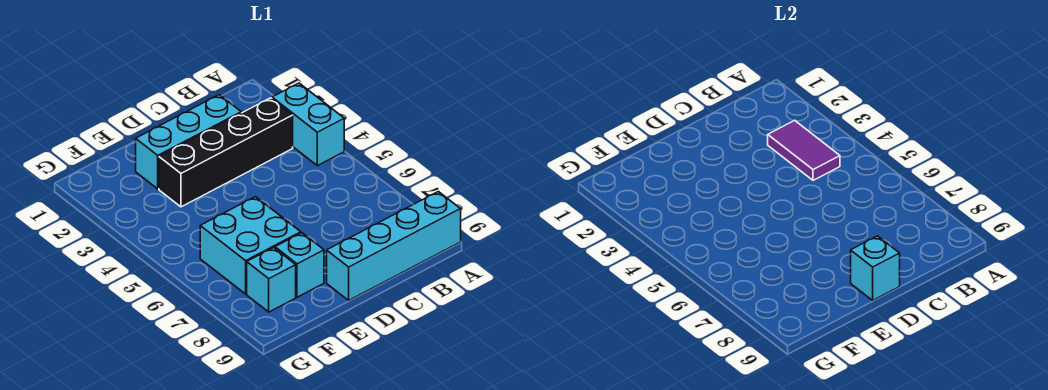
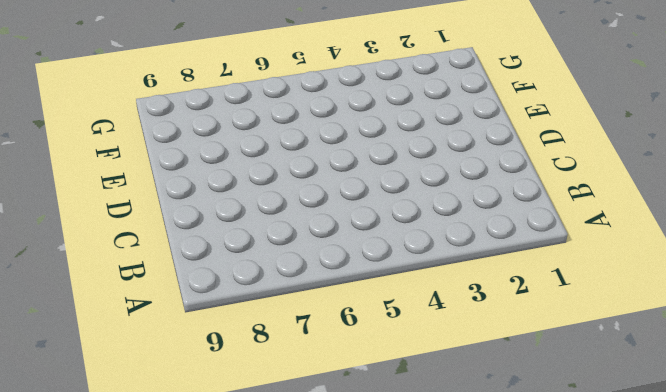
none -> cyan brick A3:A4 level 1
none -> cyan brick A9:D9 level 1

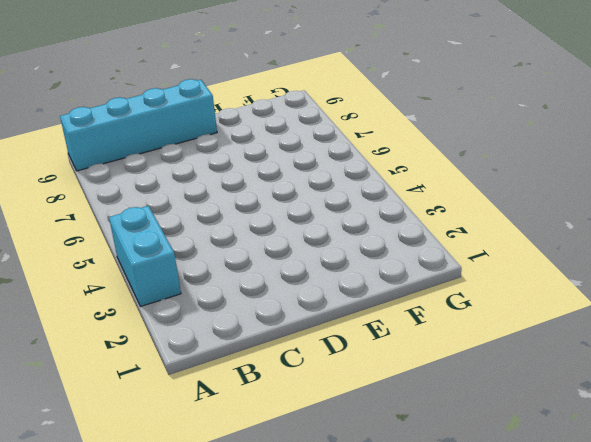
none -> black brick B3:E3 level 1
none -> cyan brick C2:E2 level 1

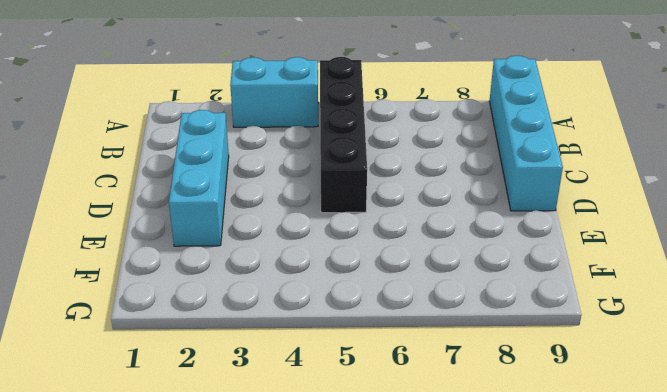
black brick A5:D5 level 1 -> black brick B3:E3 level 1
none -> cyan brick E6:F7 level 1
none -> cyan brick E8 level 1

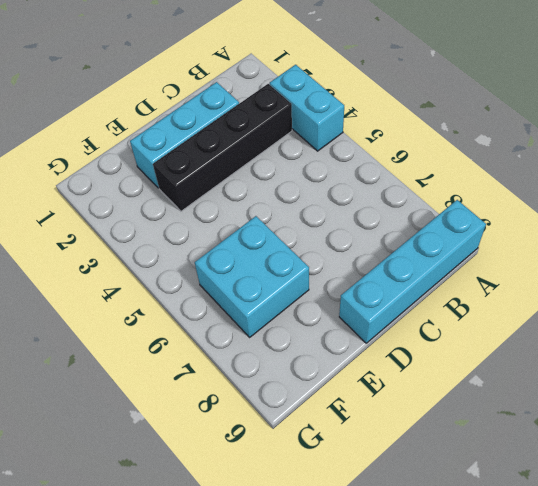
none -> cyan brick E8 level 1
none -> cyan brick F8 level 1

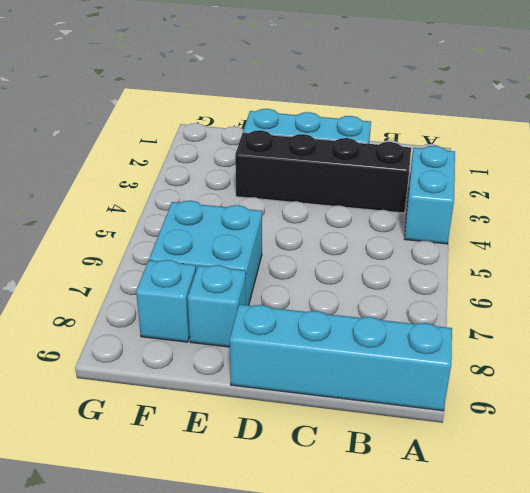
none -> purple tile B3:B4 level 2
none -> cyan brick D9 level 2

